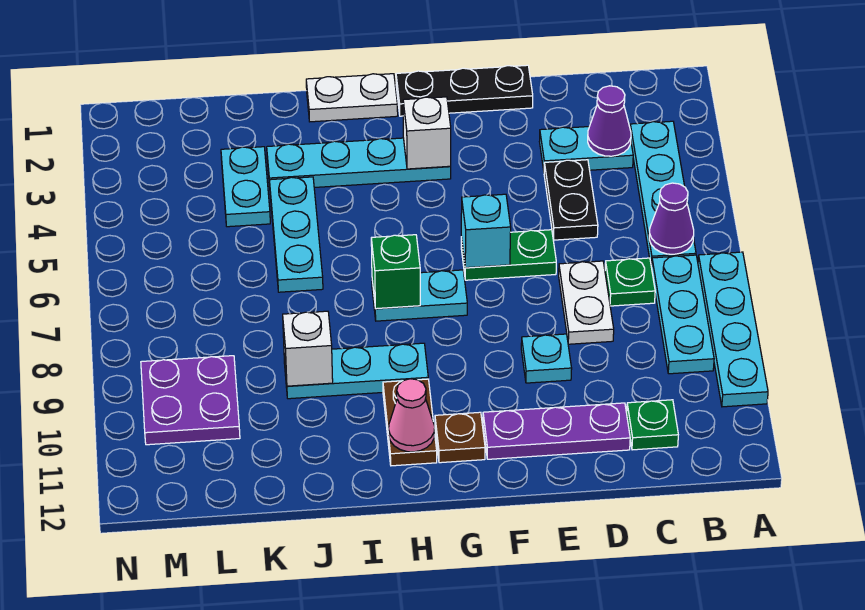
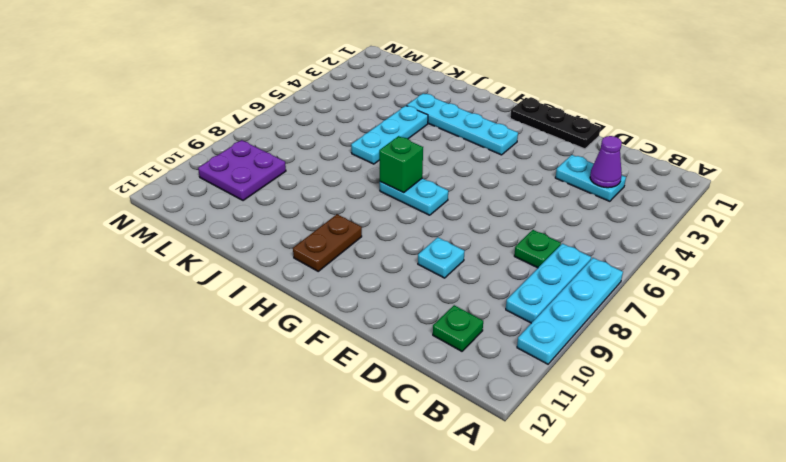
none -> cyan plate B3:B6 level 1
none -> black plate D4:D5 level 1
none -> white plate D7:D8 level 1

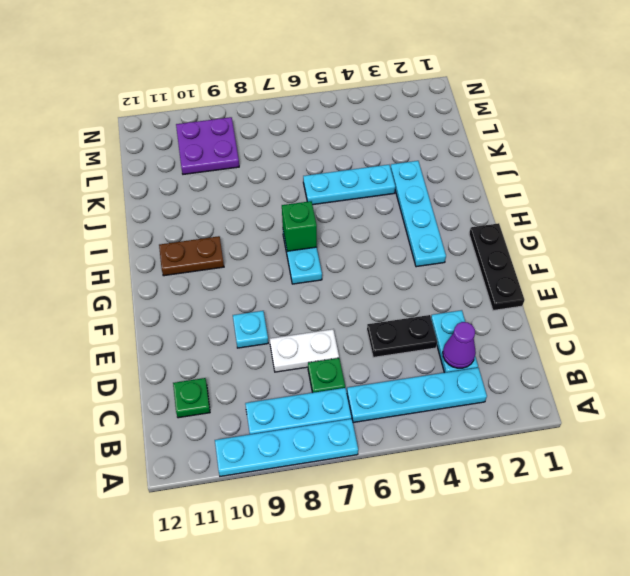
none -> purple plate D11:F11 level 1
none -> green plate E6:F6 level 1
none -> brown plate G11 level 1

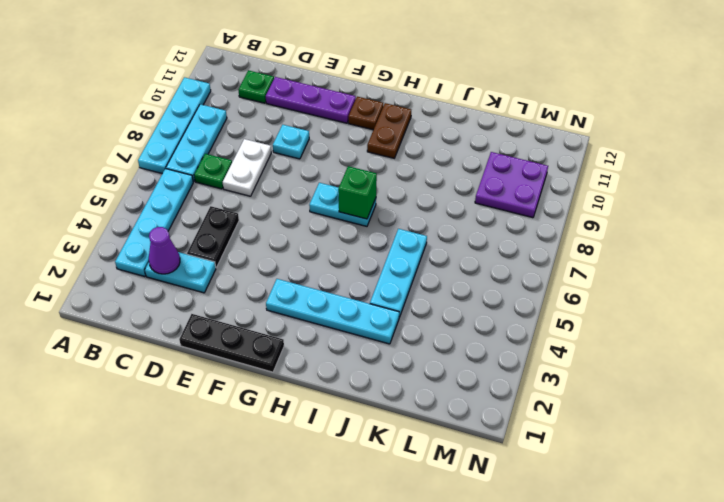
none -> green plate E6:F6 level 1
none -> white plate H1:I1 level 1
none -> cyan plate H9:J9 level 1

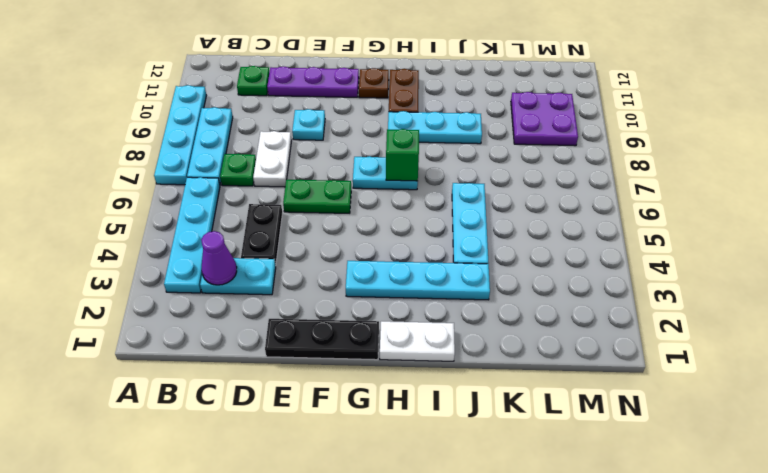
none -> cyan plate K3:K4 level 1
none -> purple cone B6 level 2
none -> cyan brick F6 level 2

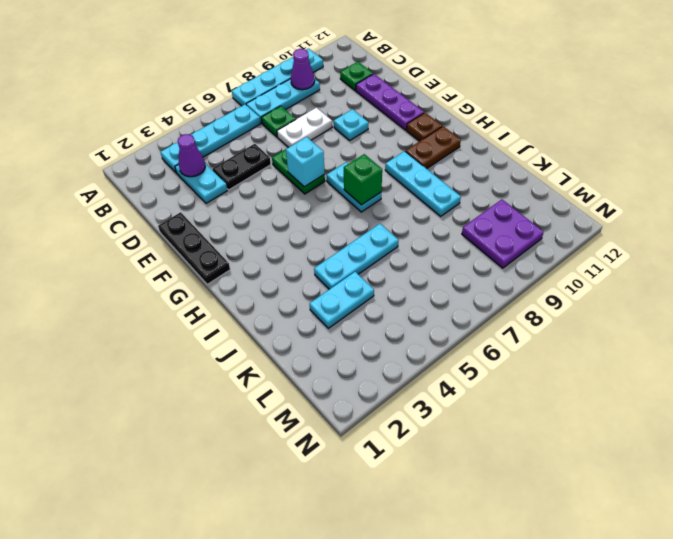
purple cone B9 level 2 -> purple cone B6 level 2
none -> cyan plate G3:J3 level 1
none -> white plate H1:I1 level 1
none -> white brick G3 level 2

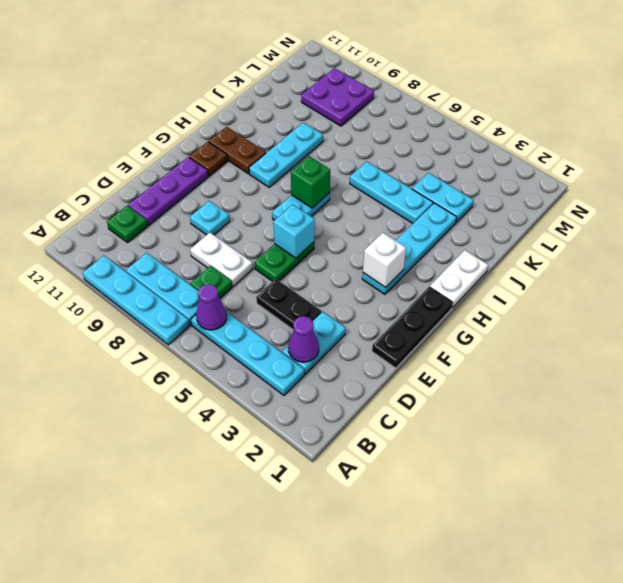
none -> pink cone H11 level 2
none -> white brick J9 level 2

